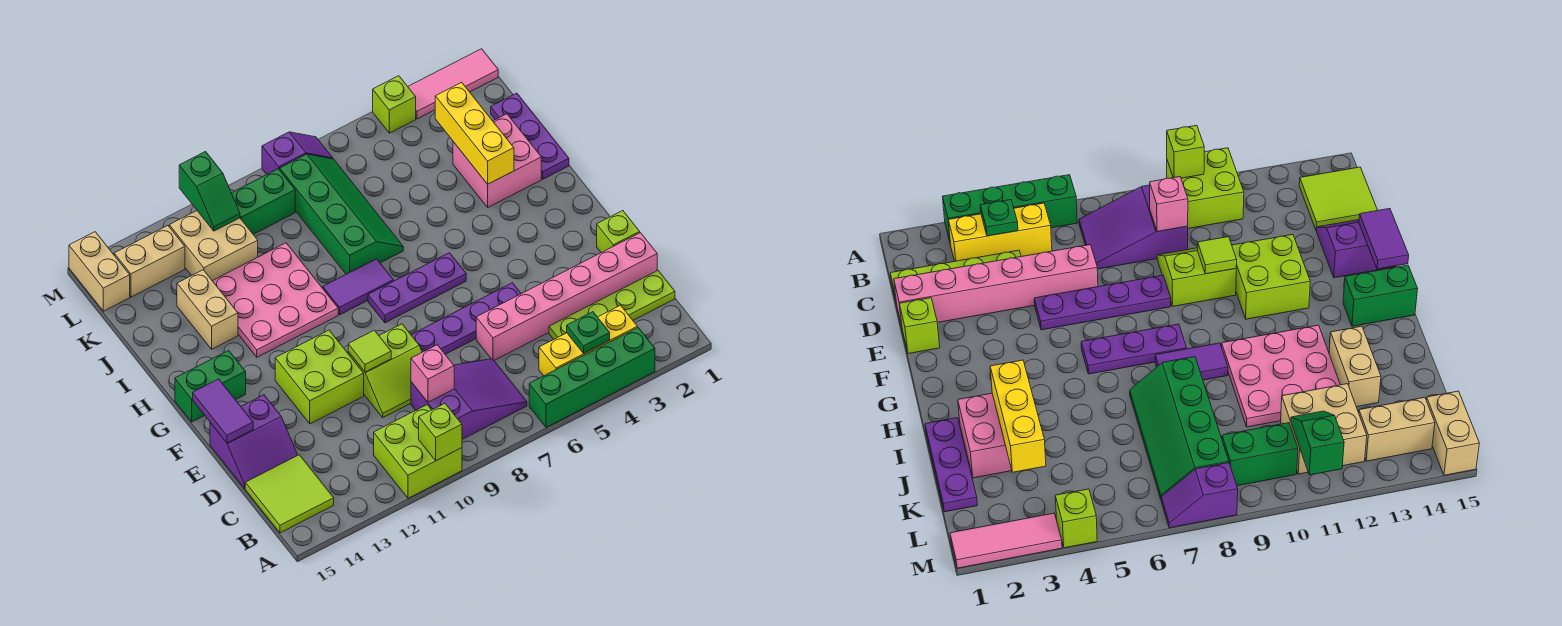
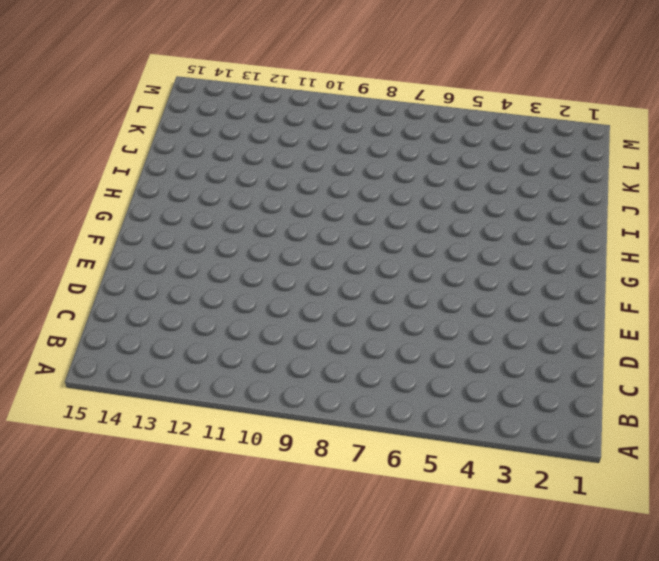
none -> green brick A3:A6 level 1
none -> lime brick A10:B11 level 1
none -> yellow brick B3:B5 level 1
none -> purple slope B7:C9 level 1 top 9

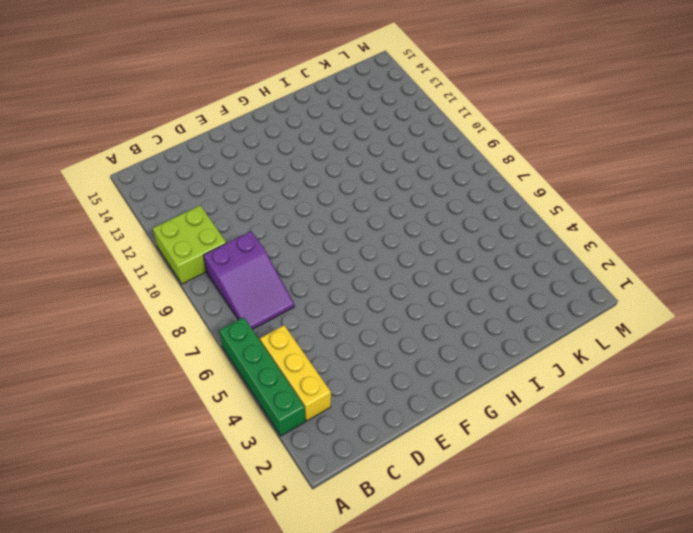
none -> lime tile B14:C15 level 1
none -> lime plate C1:C4 level 1
none -> pink brick D1:D6 level 1
none -> lime slope D9:E10 level 1 top E

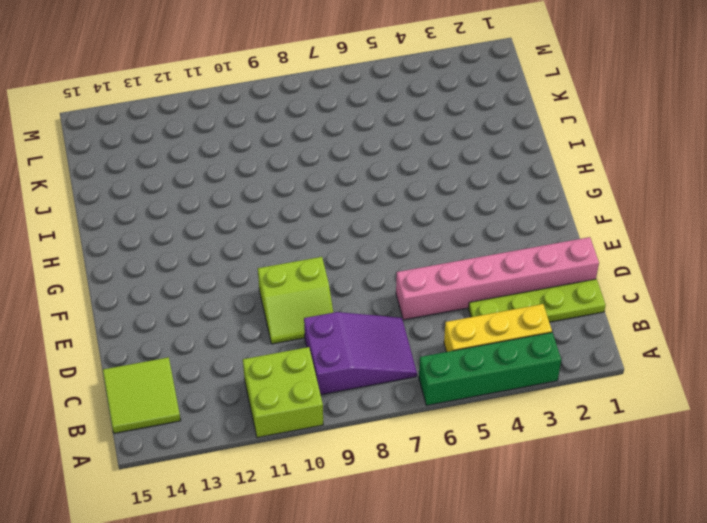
none -> purple slope D14:E15 level 1 top E
none -> lime brick E1 level 1
none -> purple plate E5:E8 level 1
none -> lime brick E11:F12 level 1

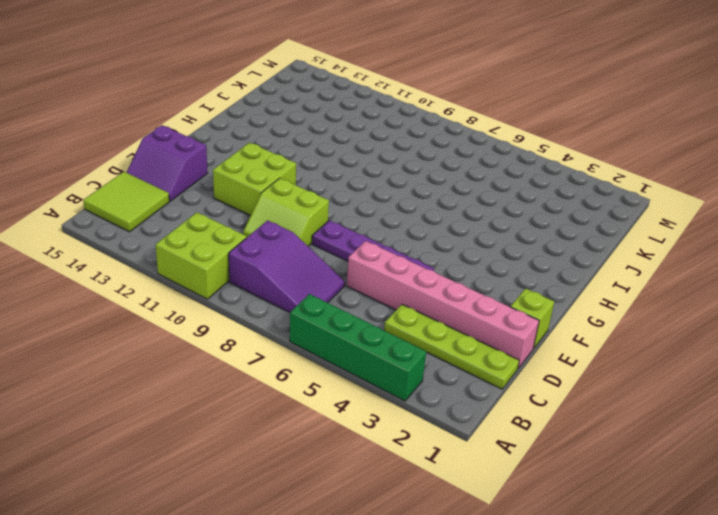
none -> yellow brick B3:B5 level 1
none -> purple plate G6:G8 level 1
none -> green brick G14:G15 level 1
none -> purple tile H8:H9 level 1

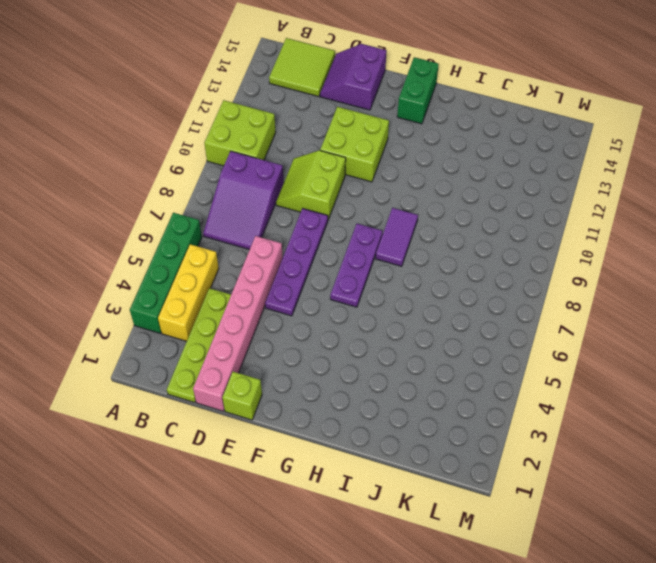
none -> pink plate H10:J12 level 1
none -> purple plate I1:K1 level 1
none -> pink brick I2:J3 level 1
none -> green slope I7:L8 level 1 top 8

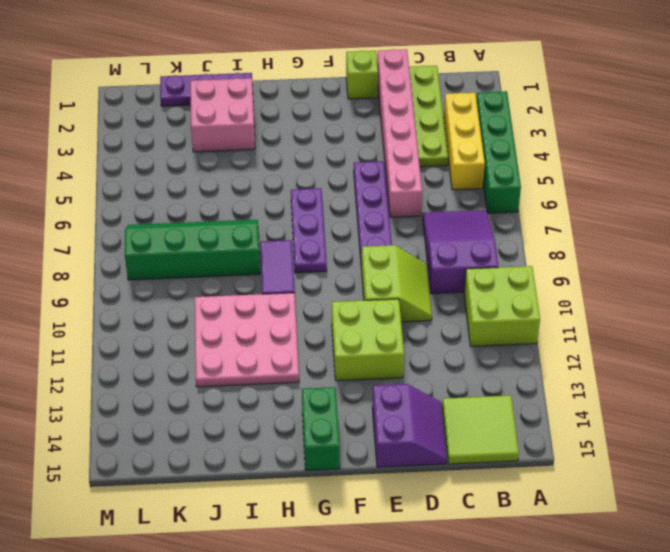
none -> tan brick I13:J13 level 1
none -> tan brick K11:L12 level 1
none -> green brick L9:L10 level 1
none -> tan brick L13:L14 level 1

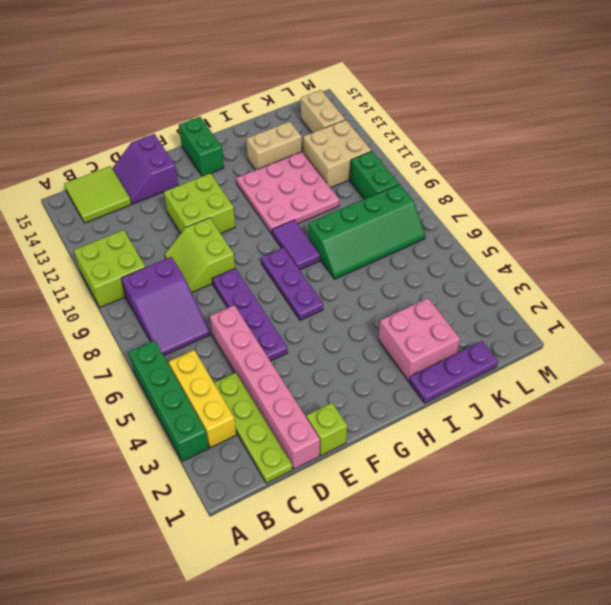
none -> tan brick L15:M15 level 1
none -> pink tile M1:M3 level 1
none -> lime brick M4 level 1
none -> purple slope M7:M8 level 1 top 8

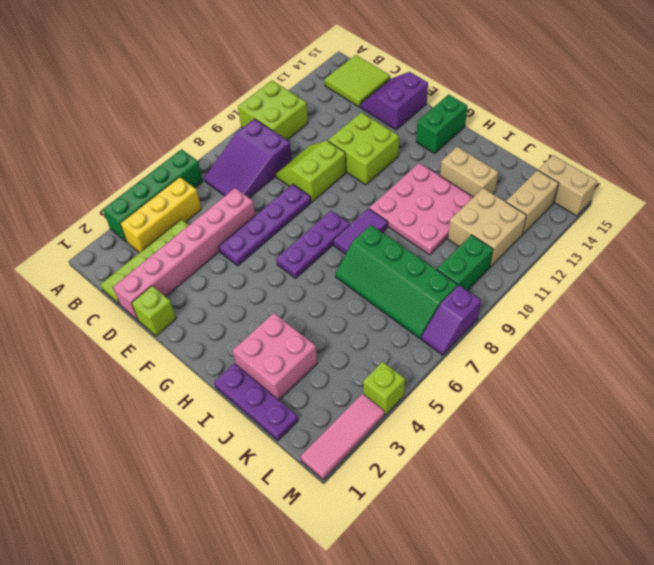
none -> lime brick A10 level 2
none -> green plate B4 level 2
none -> pink brick C9 level 2
none -> lime tile E10 level 2

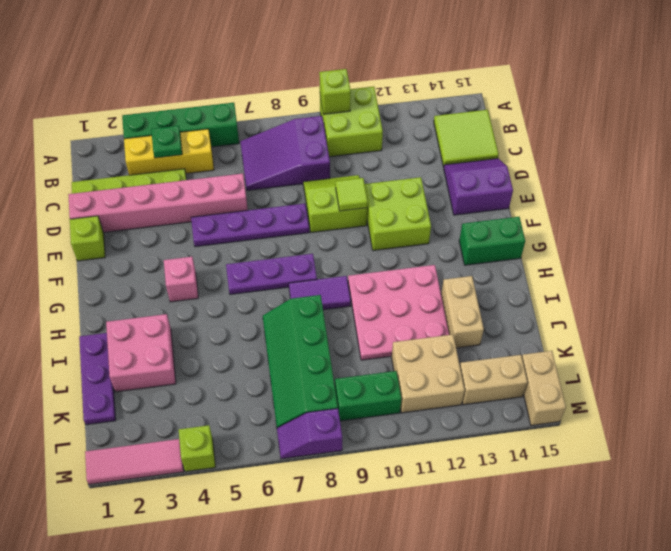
pink brick G4 level 1 -> pink brick C9 level 2
none -> purple tile E15:F15 level 2
none -> yellow brick I3:K3 level 2
none -> green slope L11:M11 level 2 top M

